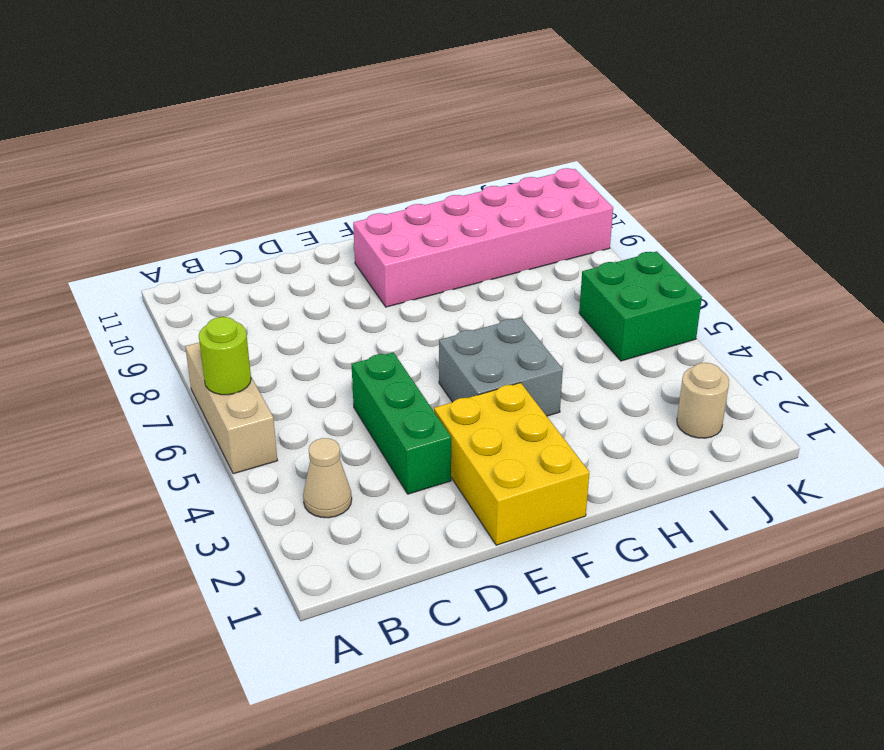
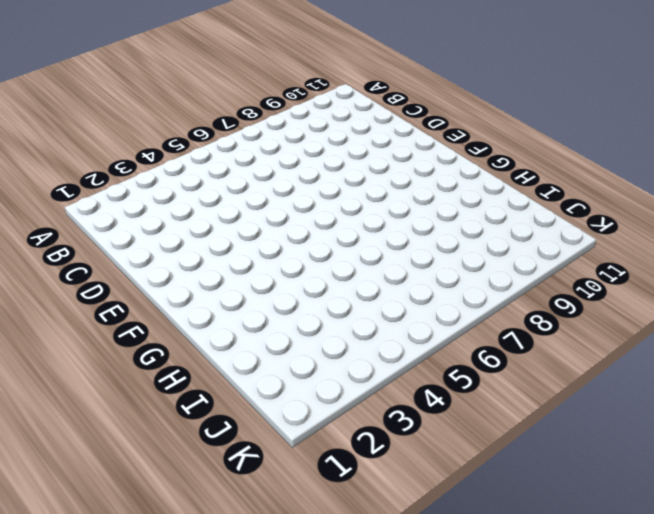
none -> tan brick A5:A7 level 1
none -> tan cone B3 level 1

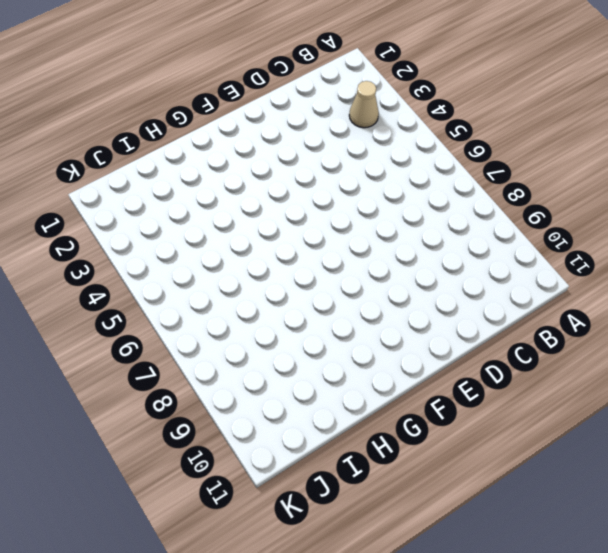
none -> tan brick A5:A7 level 1
none -> green brick D3:D5 level 1

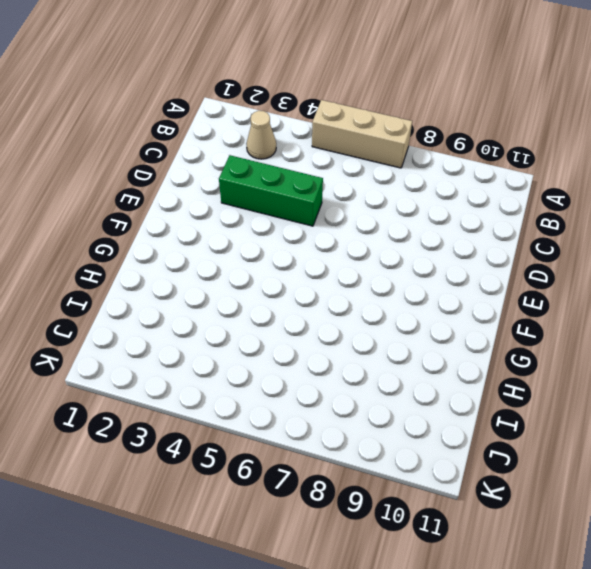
none -> yellow brick E1:F3 level 1
none -> grey brick F4:G5 level 1

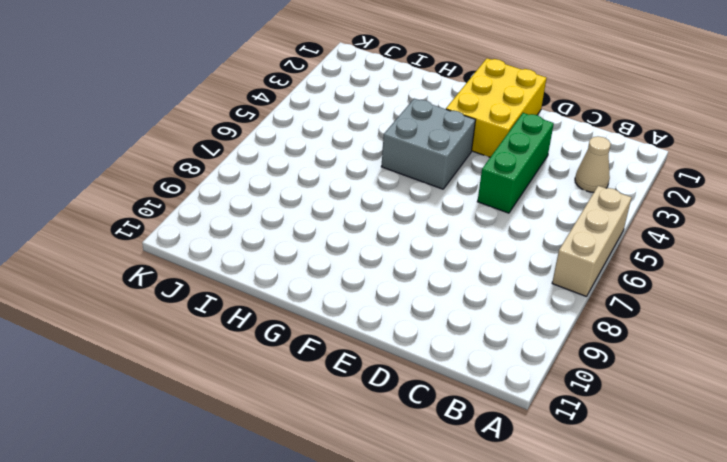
none -> pink brick F9:K10 level 1
none -> tan round brick J2 level 1

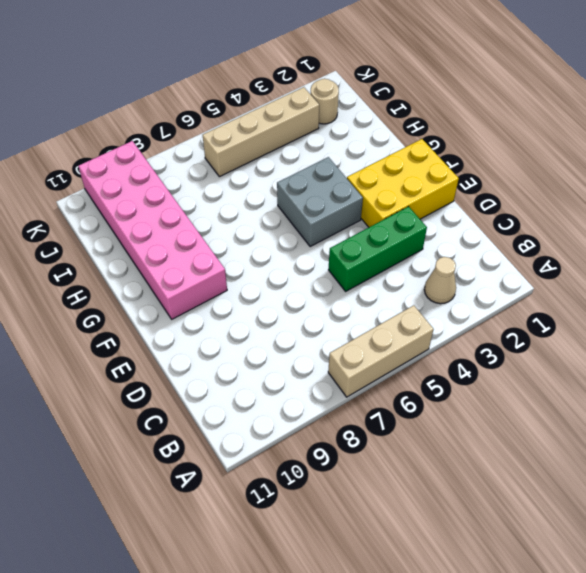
tan brick J3:J6 level 1 -> green brick J5:K6 level 1
none -> lime round brick A6 level 2

